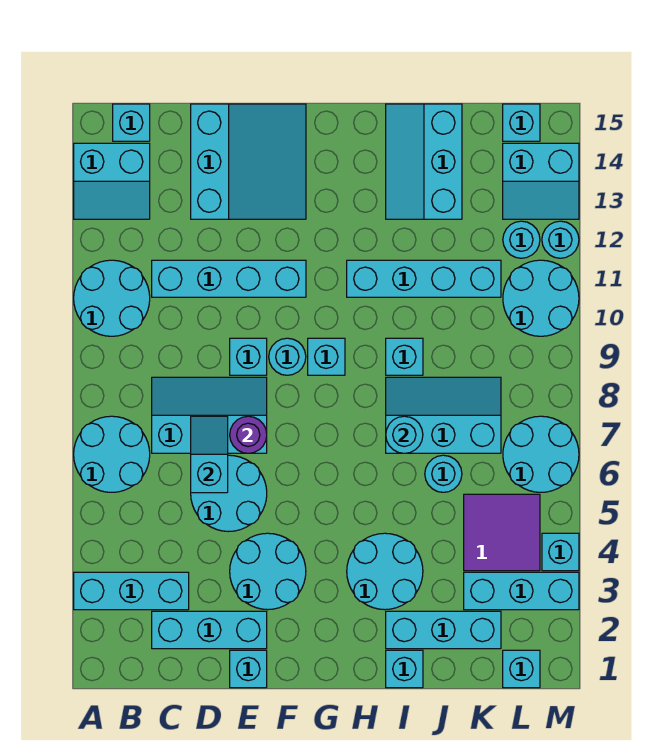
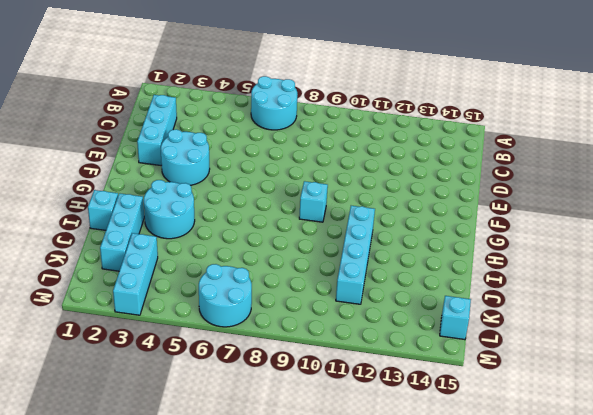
none -> cyan brick A3:C3 level 1
none -> cyan round brick A10:B11 level 1
none -> cyan slope A13:B14 level 1 top 14
none -> cyan brick B15 level 1

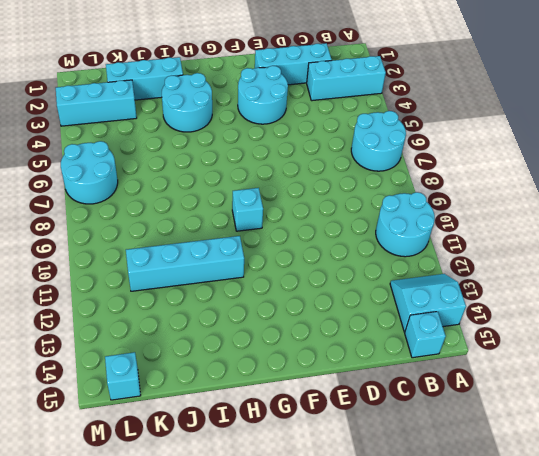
none -> cyan slope C7:E8 level 1 top 7
none -> cyan brick C11:F11 level 1
none -> cyan round brick D5:E6 level 1
none -> cyan slope D13:F15 level 1 top D

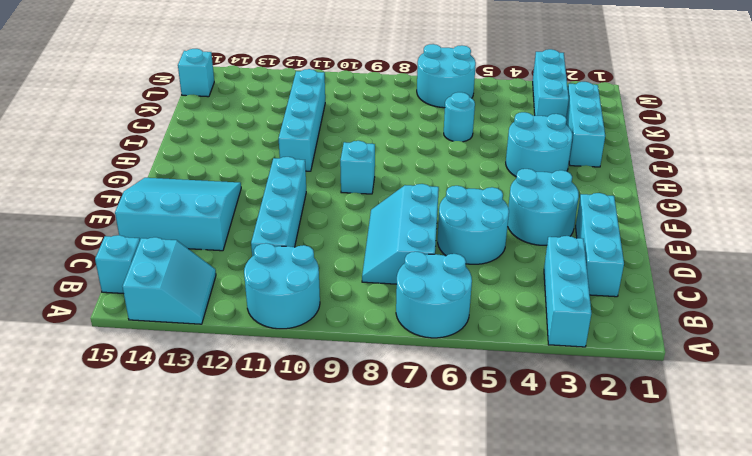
none -> cyan brick E1 level 1
none -> cyan brick E9 level 1
none -> cyan round brick F9 level 1
none -> cyan brick I1 level 1

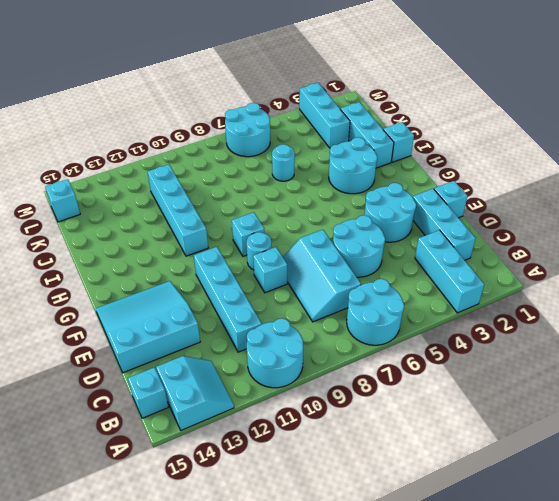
none -> cyan slope I7:K8 level 1 top 7
none -> cyan brick I9 level 1
none -> cyan slope I13:J15 level 1 top J
none -> purple tile K4:L5 level 1

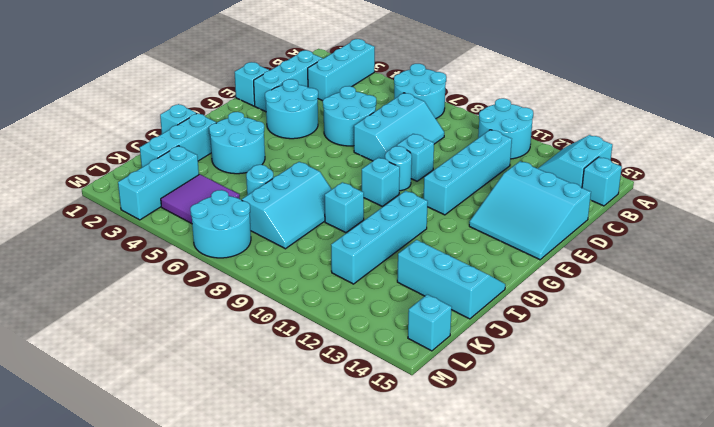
none -> cyan brick L1 level 1
none -> cyan round brick L10:M11 level 1
none -> cyan round brick L12 level 1
none -> cyan slope L13:M14 level 1 top 14

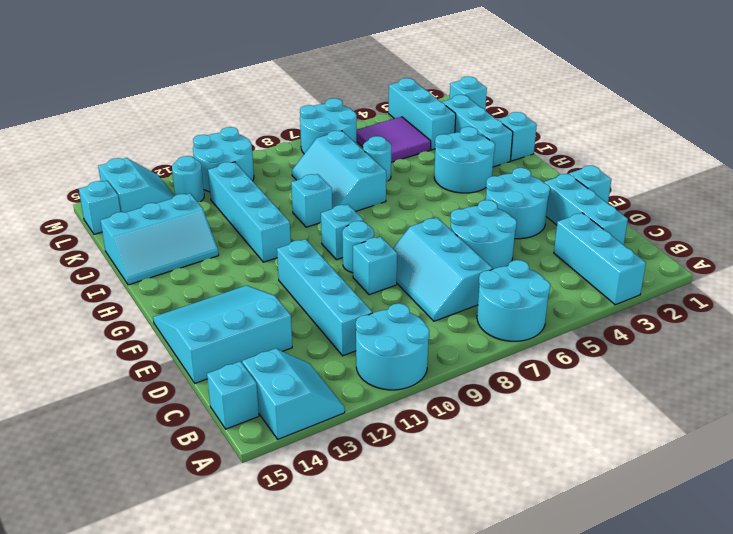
none -> cyan brick M4 level 1
none -> cyan round brick M12 level 1
none -> cyan slope D6:D7 level 2 top 6
none -> purple round brick E7 level 2

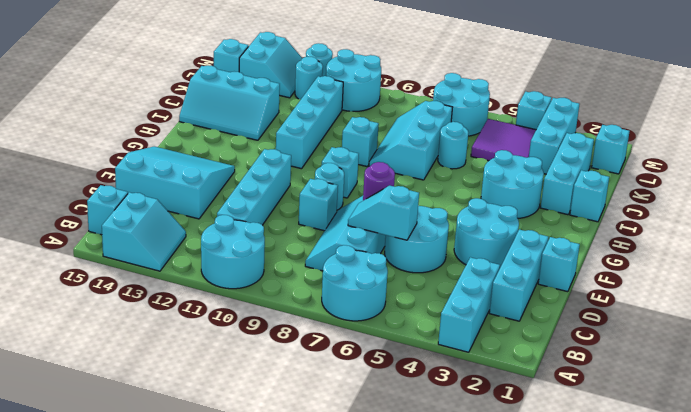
none -> cyan round brick I7 level 2

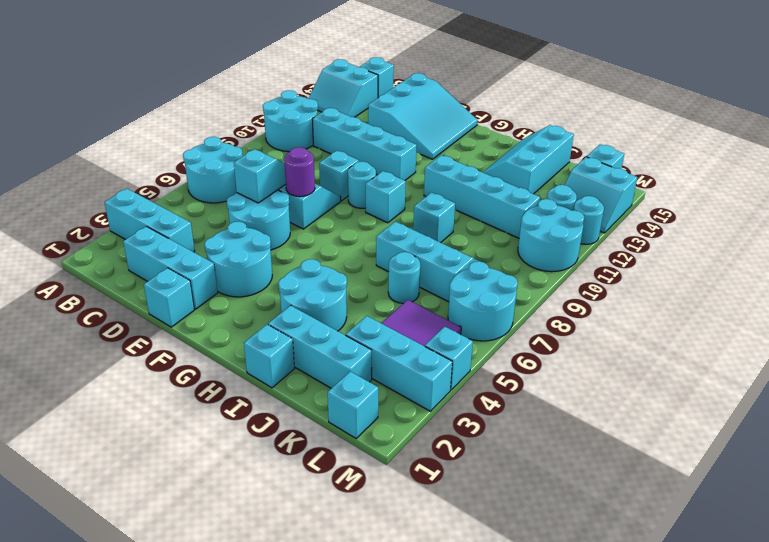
none -> cyan round brick I7 level 2

